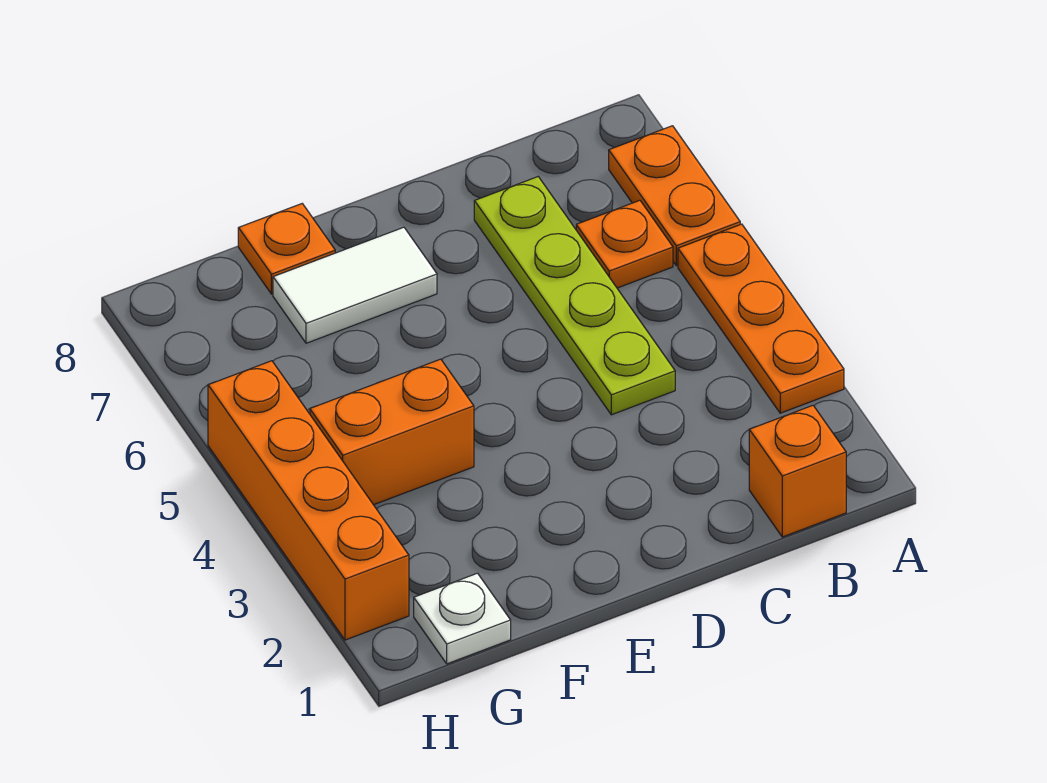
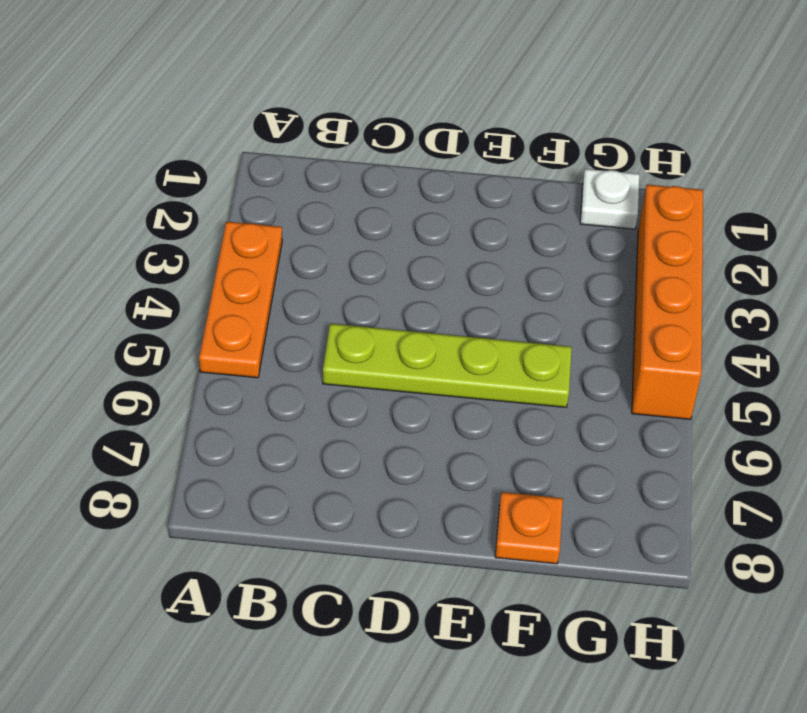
lime plate C5:F5 level 1 -> lime plate C4:C7 level 1
none -> orange plate A6:A7 level 1
none -> orange brick B1 level 1

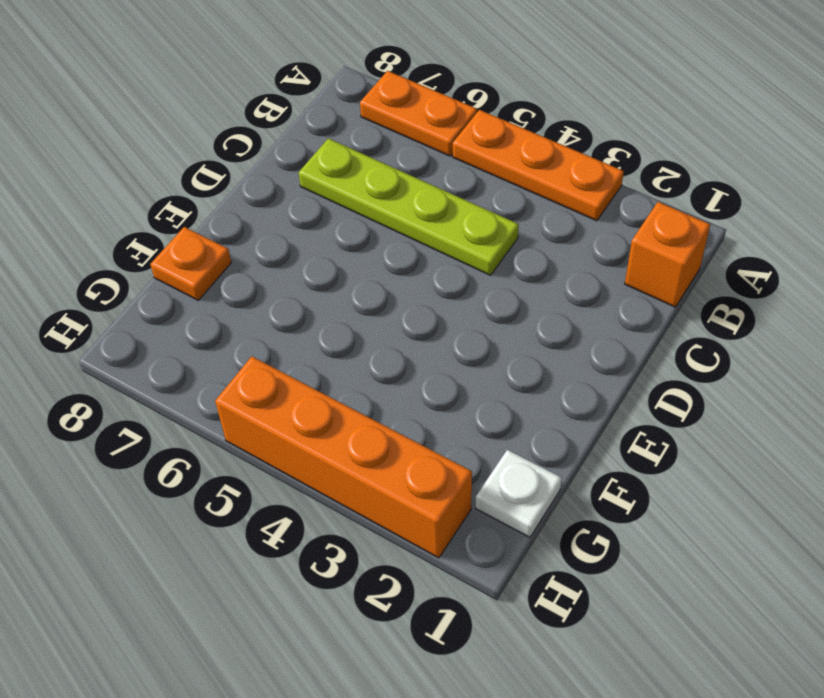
none -> orange plate B6 level 1
none -> white tile E7:F7 level 1

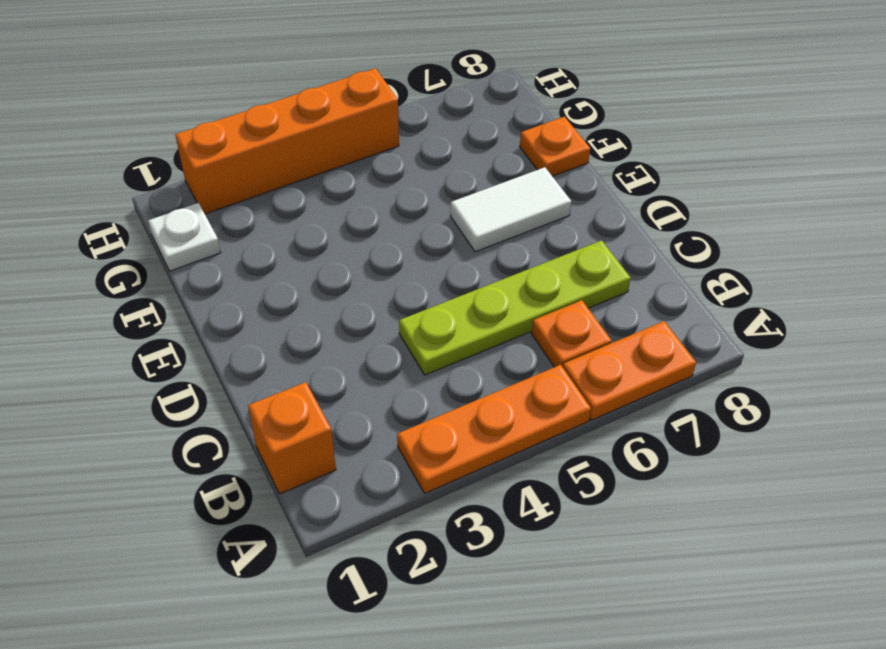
white tile E6:E7 level 1 -> white tile E7:F7 level 1
none -> orange brick F4:G4 level 1

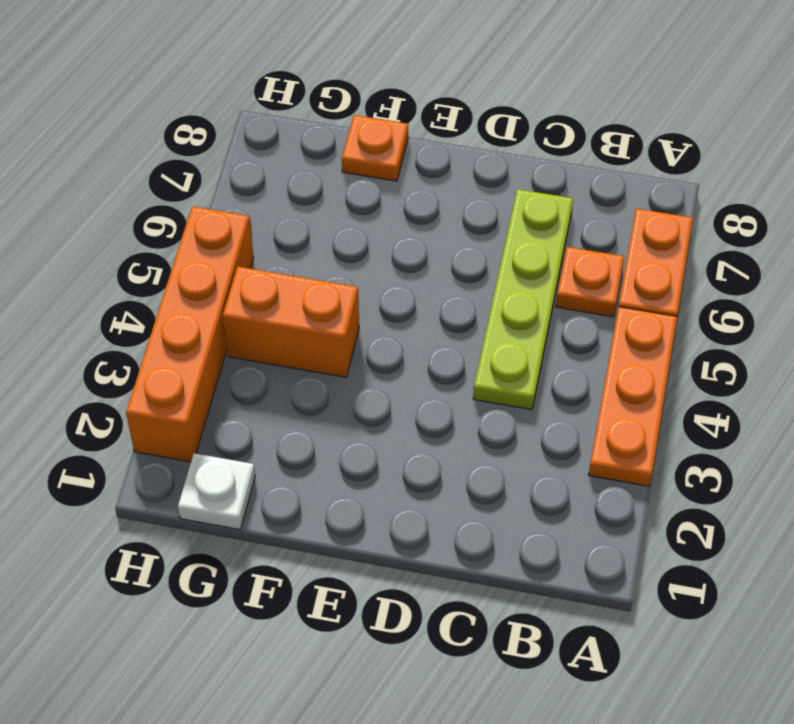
none -> orange brick B1 level 1
none -> white tile E7:F7 level 1

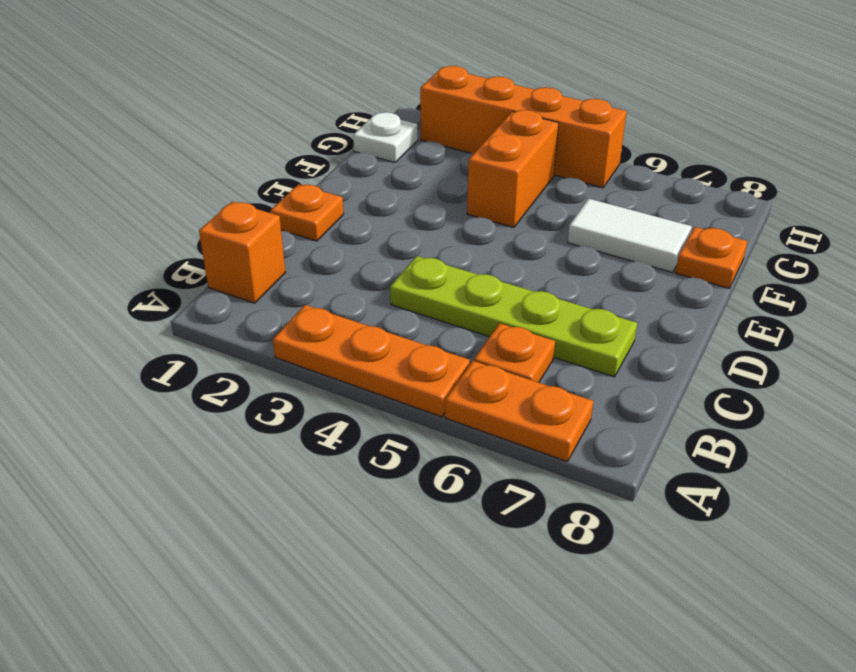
orange plate D1 level 1 -> none
white tile F6:F7 level 1 -> white tile E7:F7 level 1

